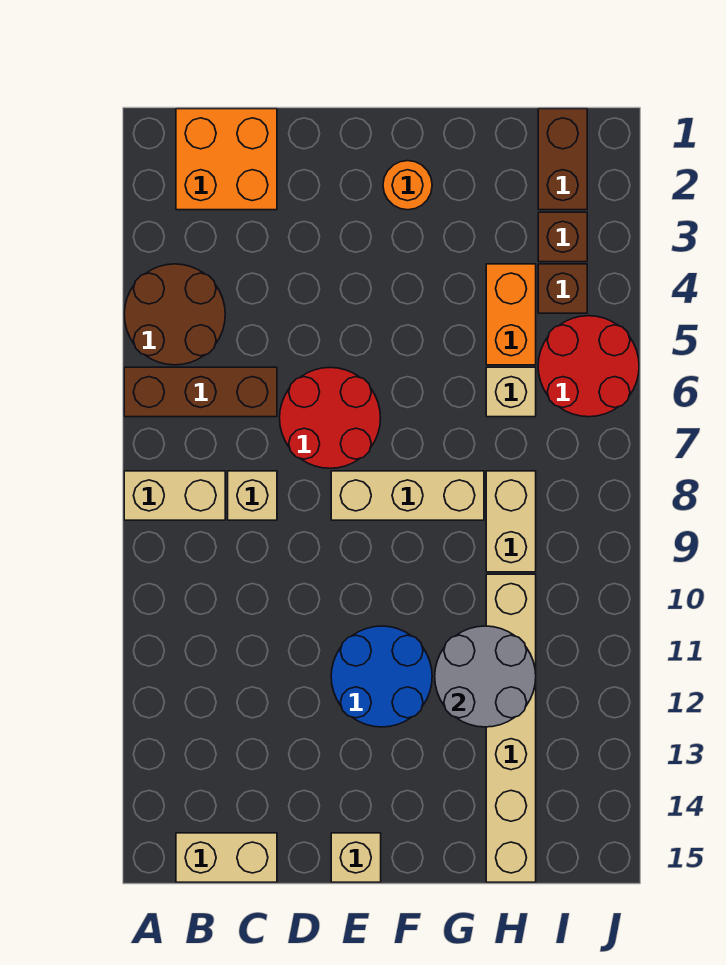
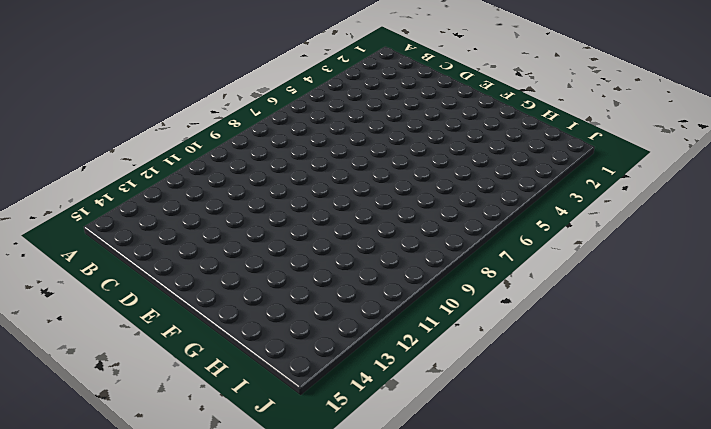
none -> brown round brick A4:B5 level 1
none -> brown brick A6:C6 level 1
none -> tan brick A8:B8 level 1

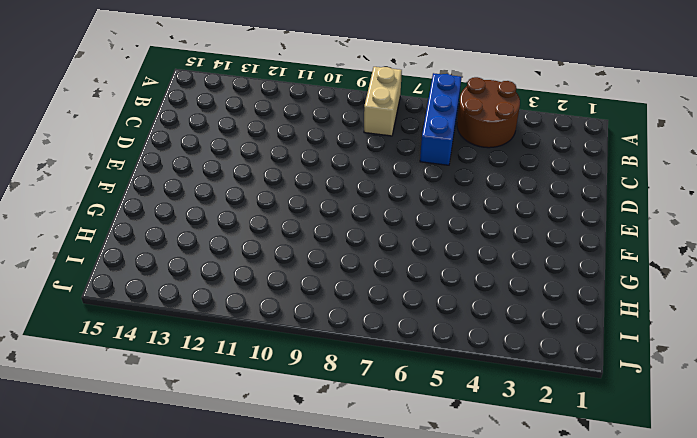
blue brick A6:C6 level 1 -> brown brick A6:C6 level 1
none -> orange brick B1:C2 level 1
none -> tan brick B15:C15 level 1
none -> tan brick C8 level 1

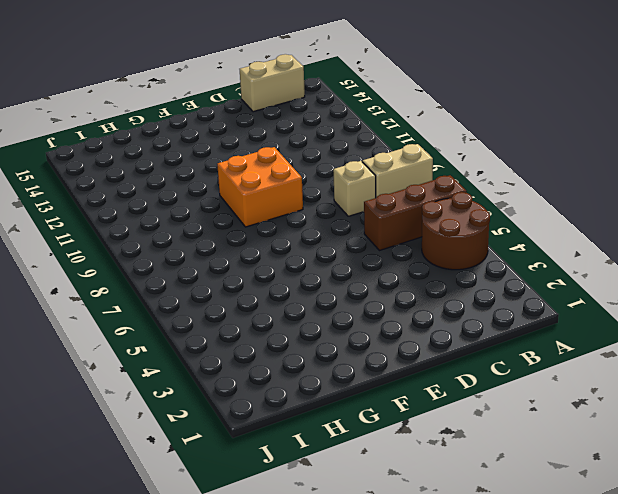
orange brick E9:F10 level 1 -> orange brick B1:C2 level 1
none -> red round brick D6:E7 level 1
none -> tan brick E8:G8 level 1
none -> blue round brick E11:F12 level 1

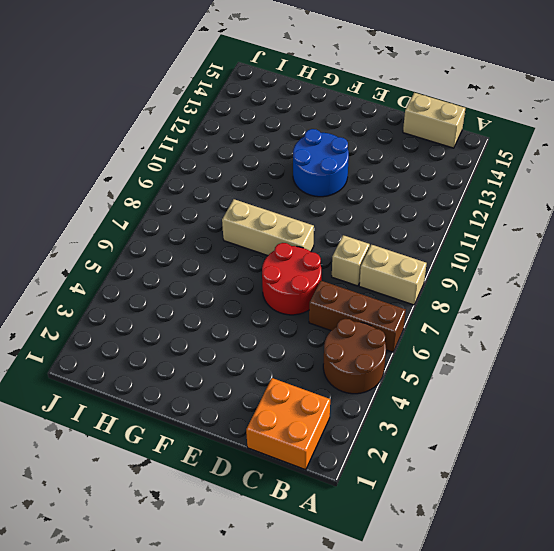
none -> tan brick E15 level 1
none -> orange round brick F2 level 1
none -> orange brick H4:H5 level 1

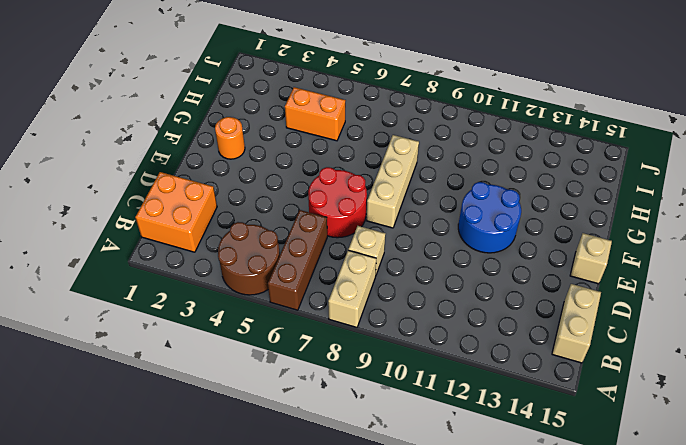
none -> tan brick H6 level 1
none -> tan brick H8:H9 level 1
none -> tan brick H10:H15 level 1

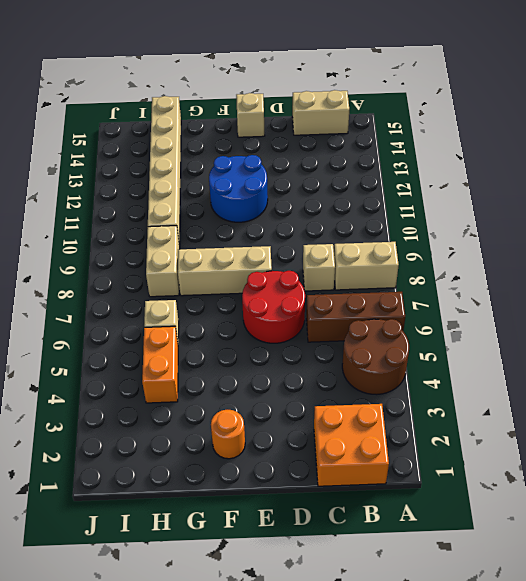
none -> brown brick I1:I2 level 1
none -> brown brick I3 level 1
none -> brown brick I4 level 1

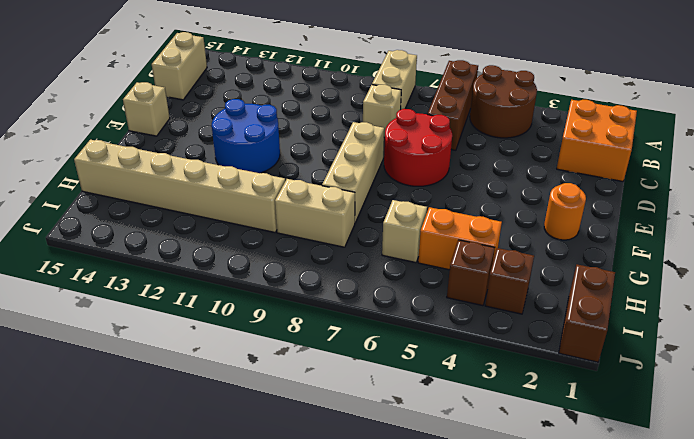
brown brick I1:J1 level 1 -> brown brick I1:I2 level 1
none -> red round brick I5:J6 level 1
none -> grey round brick G11:H12 level 2

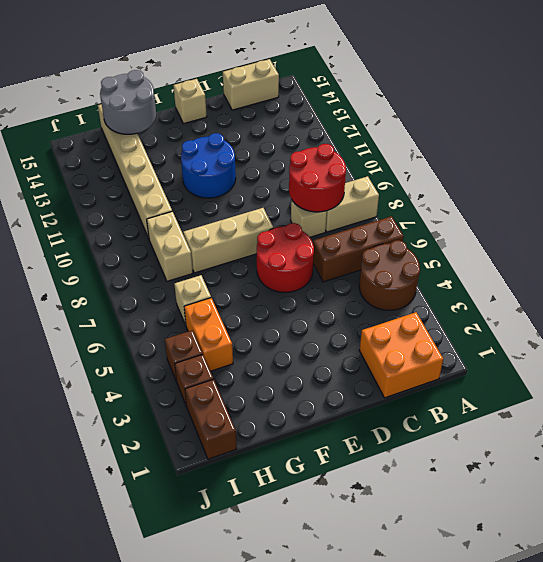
red round brick B8:C9 level 2 -> red round brick I5:J6 level 1
grey round brick G14:H15 level 2 -> grey round brick G11:H12 level 2
none -> orange round brick F2 level 1

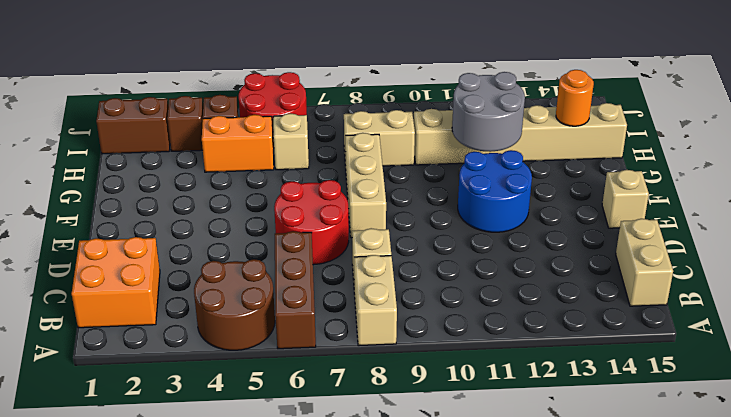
orange round brick H14 level 2 -> orange round brick F2 level 1

